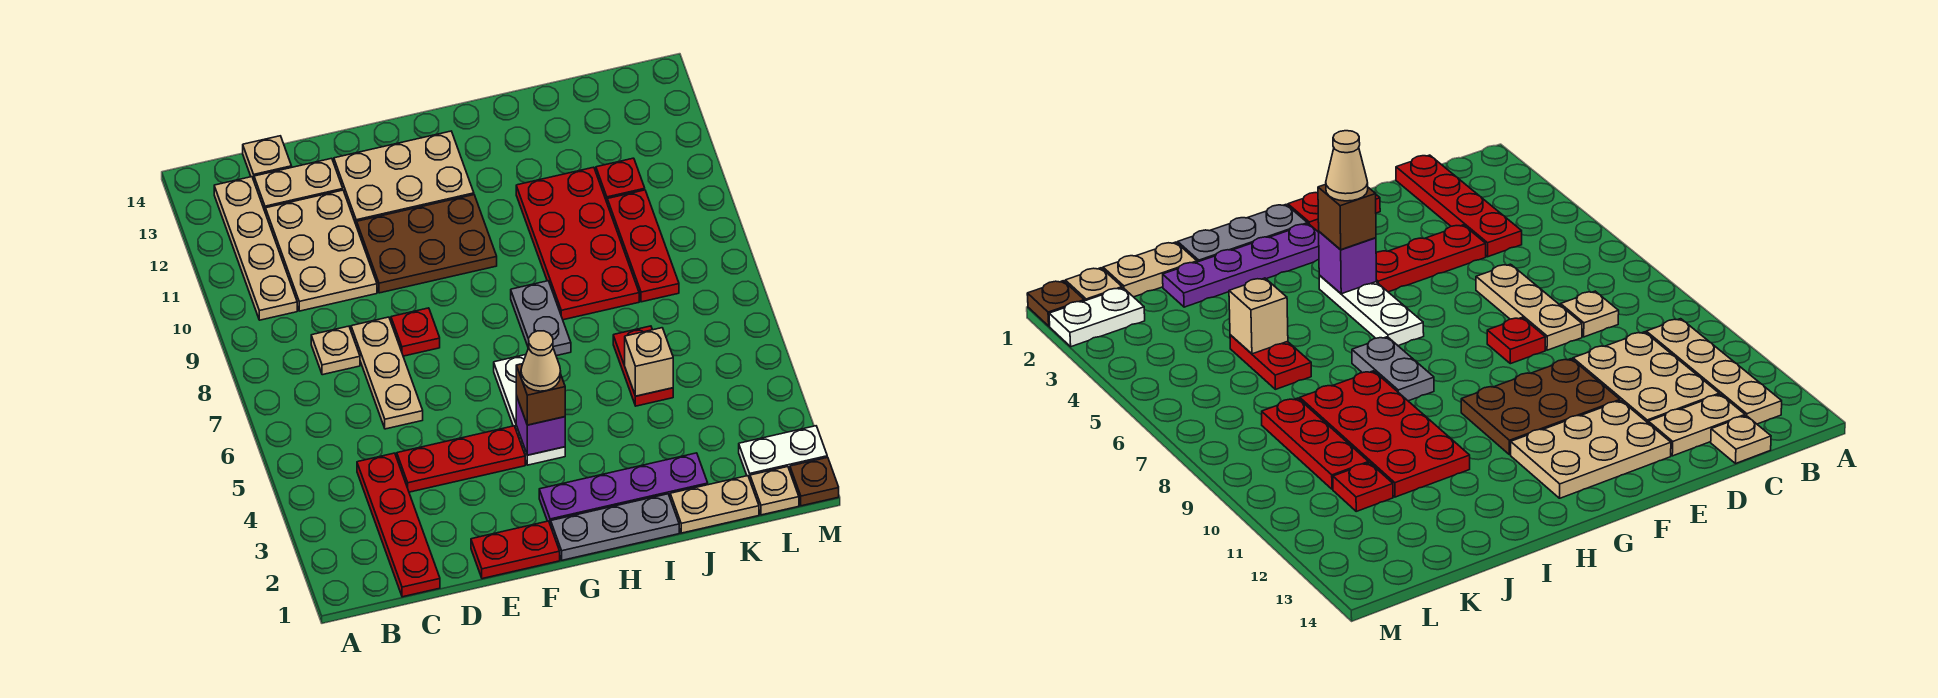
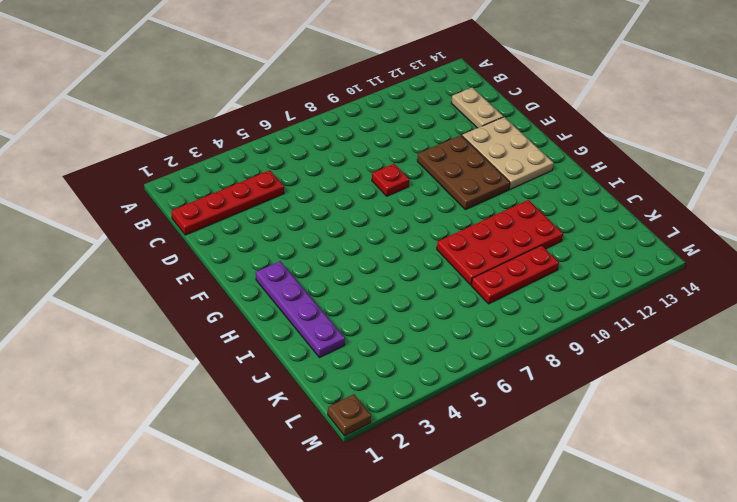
none -> tan plate B10:B13 level 1
none -> tan plate C8 level 1
none -> tan plate C10:D12 level 1

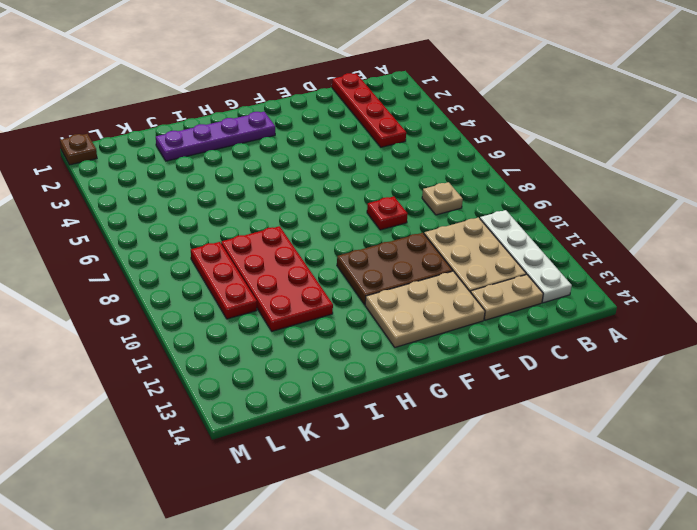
white plate B10:B13 level 1 -> tan plate B10:B13 level 1
none -> tan plate C14 level 1
none -> red plate D4:F4 level 1
none -> tan plate D6:D8 level 1

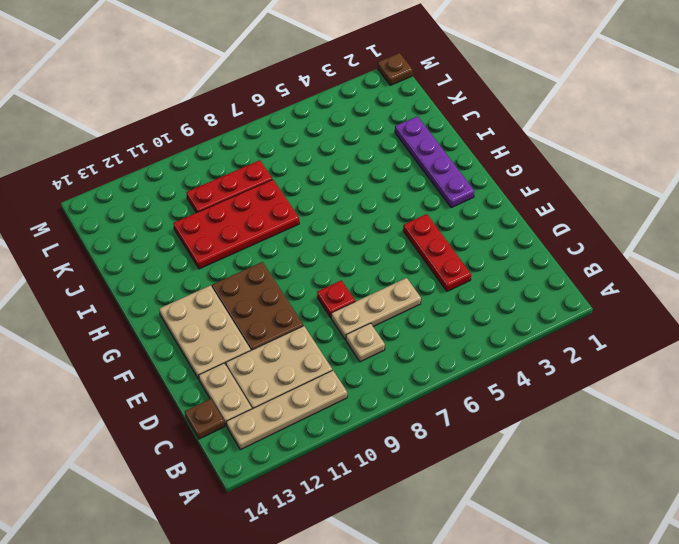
brown plate C14 level 1 -> tan plate C14 level 1
none -> red plate C1:C4 level 1
none -> red plate E1:F1 level 1
none -> grey plate G1:I1 level 1

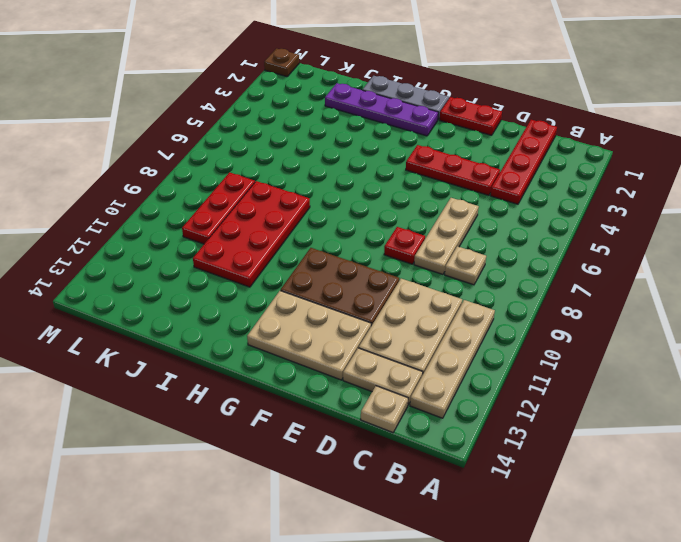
none -> white plate G4:G6 level 1
none -> grey plate H7:H8 level 1
none -> tan plate J1:K1 level 1

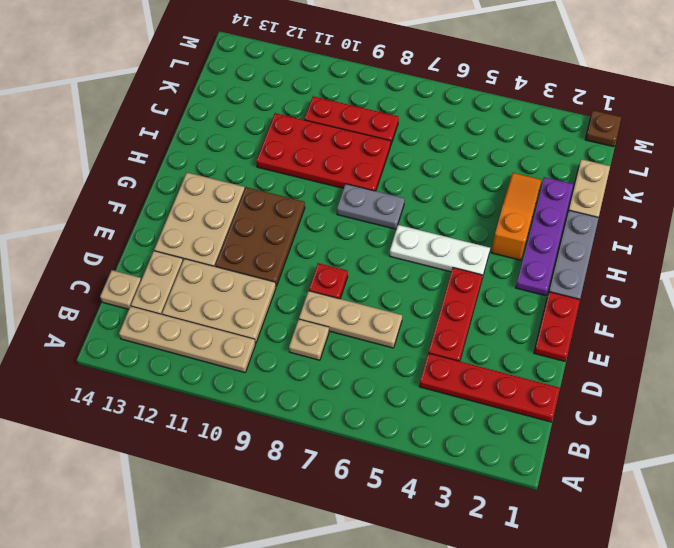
orange slope H3:J3 level 1 top H -> none
none -> red plate J5:J6 level 1
none -> red plate K11 level 1
none -> tan plate L1 level 1

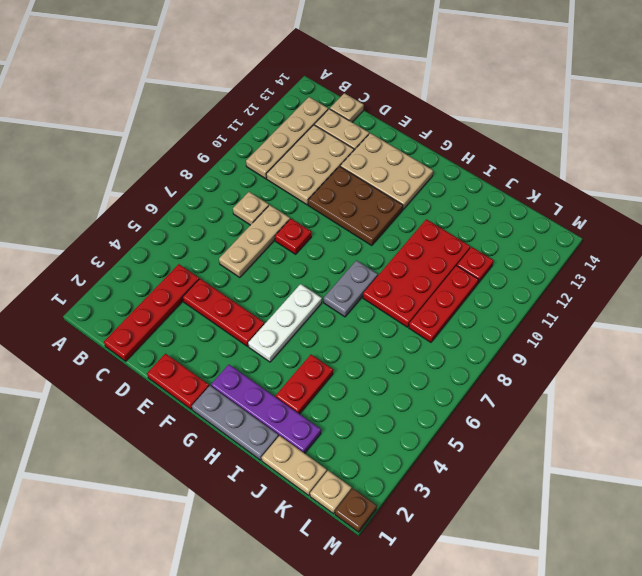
red plate I3:I4 level 1 -> red plate J5:J6 level 1
none -> white plate L2:M2 level 1
none -> purple brick G4 level 2
none -> tan brick J5 level 2

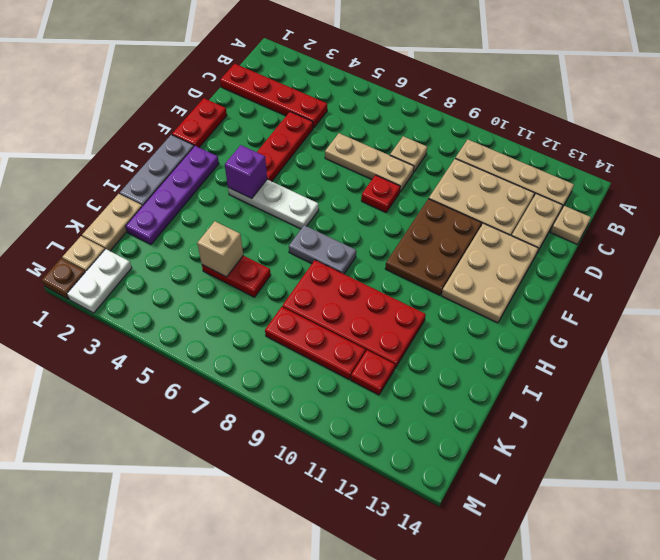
none -> brown brick G4 level 3
none -> tan cone G4 level 4

